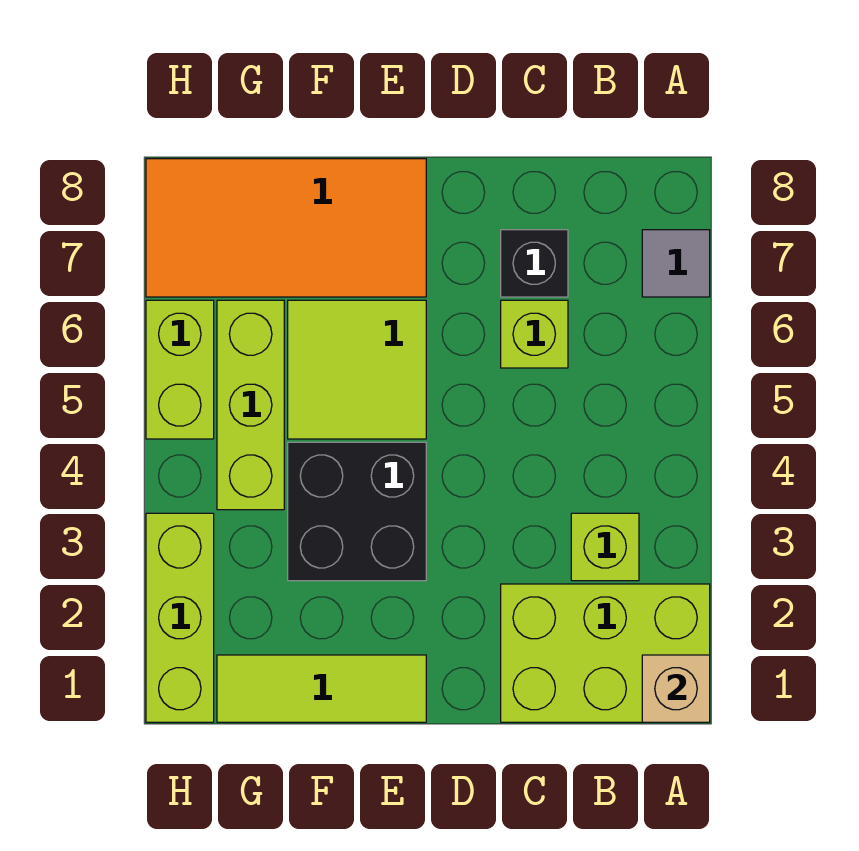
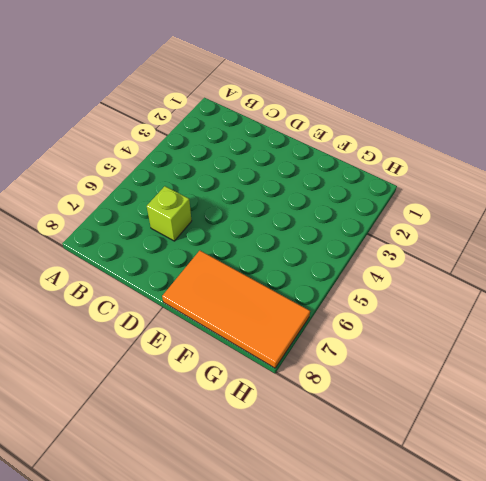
none -> lime brick A1:C2 level 1
none -> grey tile A7 level 1
none -> lime brick B3 level 1

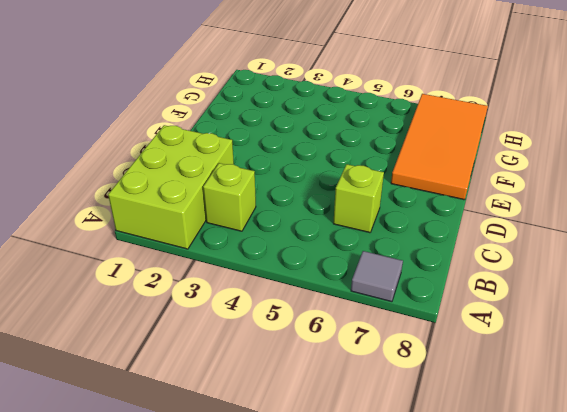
none -> black brick C7 level 1
none -> lime tile E1:G1 level 1
none -> black brick E3:F4 level 1

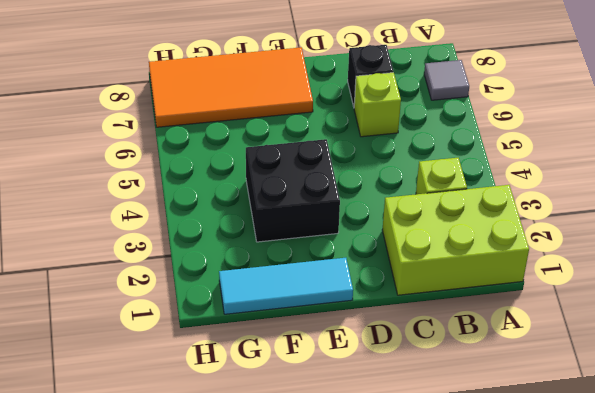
cyan tile E1:G1 level 1 -> lime tile E1:G1 level 1
none -> lime tile E5:F6 level 1
none -> lime brick G4:G6 level 1
none -> lime brick H1:H3 level 1

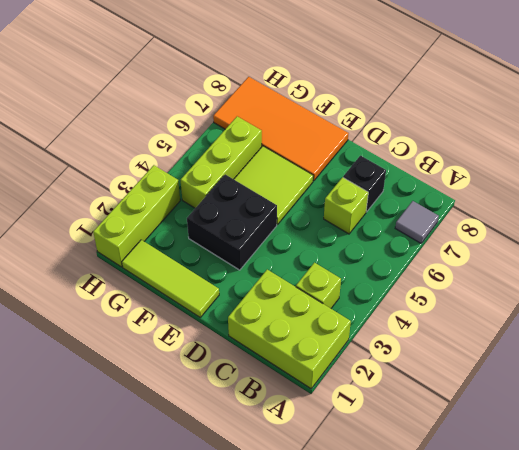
none -> lime brick H5:H6 level 1
none -> tan brick A1 level 2

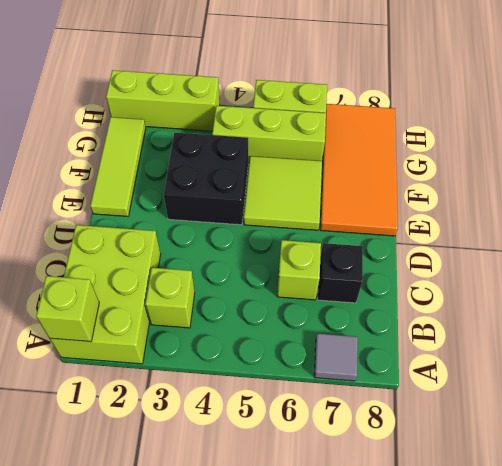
lime brick A1 level 2 -> tan brick A1 level 2

